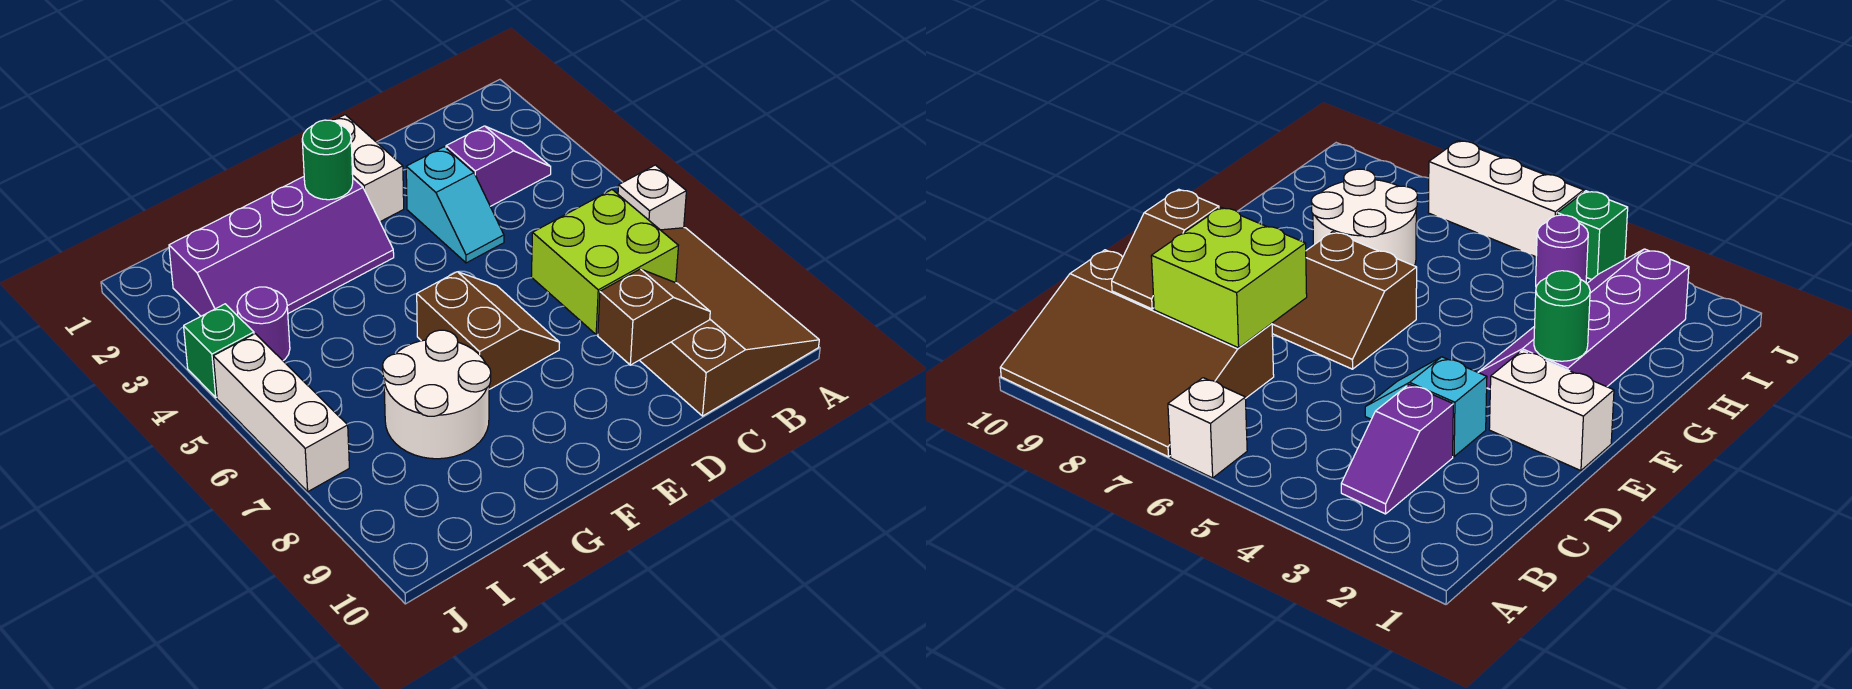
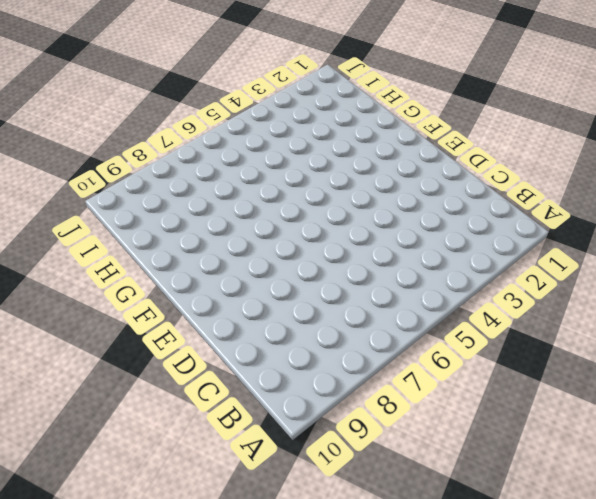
none -> white brick A6 level 1
none -> brown slope A7:C10 level 1 top C
none -> purple slope B3:C3 level 1 top C

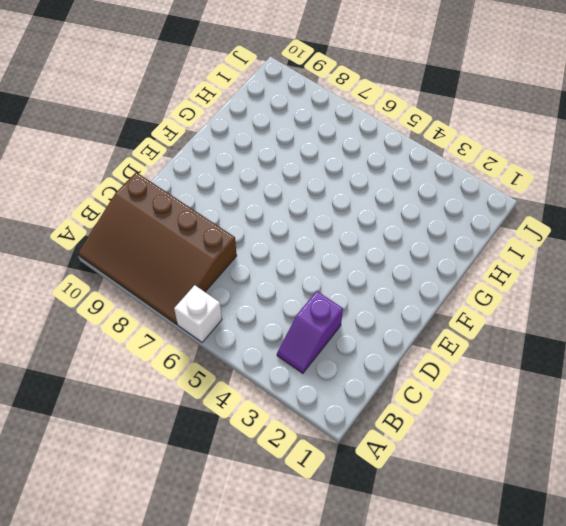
none -> cyan slope D3:D4 level 1 top 3
none -> white brick E1:E2 level 1
none -> brown slope E6:F7 level 1 top F

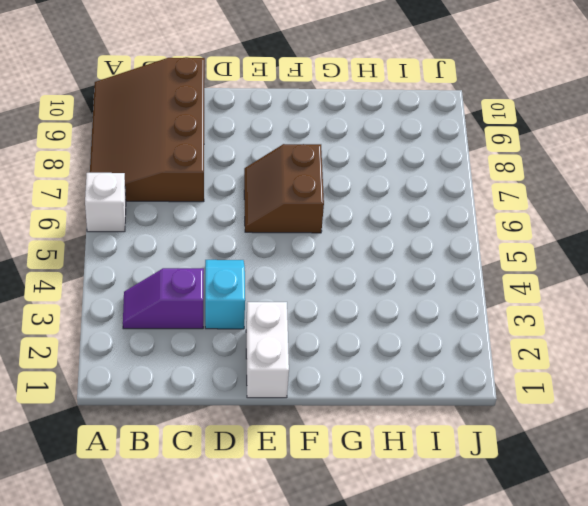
none -> purple slope F2:I3 level 1 top 2
none -> white round brick G7:H8 level 1
none -> purple round brick I4 level 1

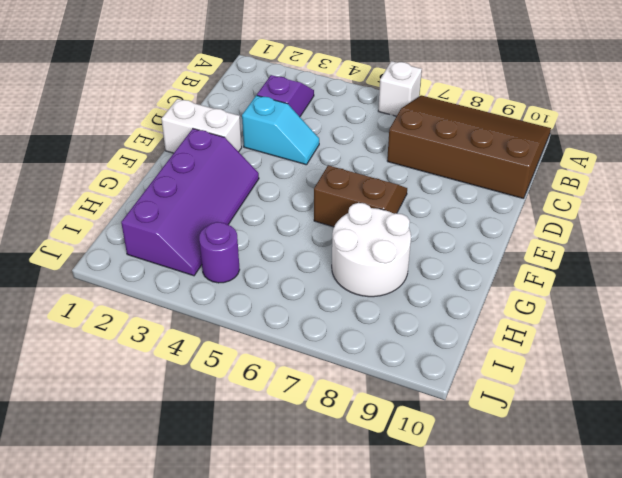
none -> green brick J4 level 1
none -> white brick J5:J7 level 1
none -> lime brick C7:D8 level 2

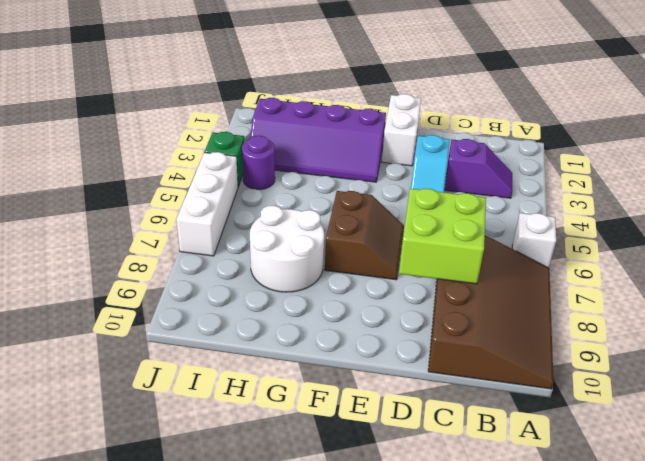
none -> brown slope C9:D9 level 2 top D
none -> green round brick F2 level 2

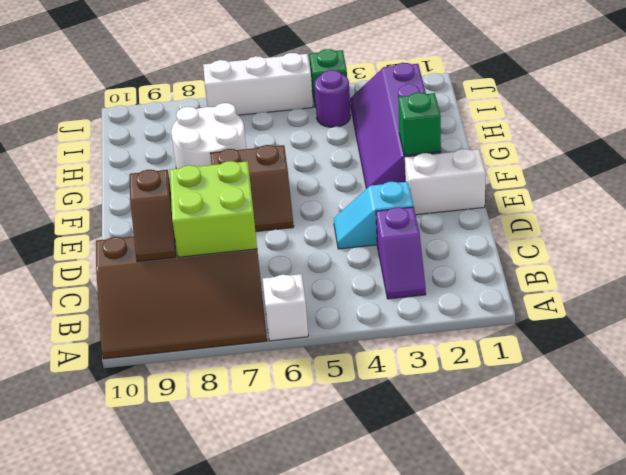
green brick F2 level 2 -> green round brick F2 level 2

